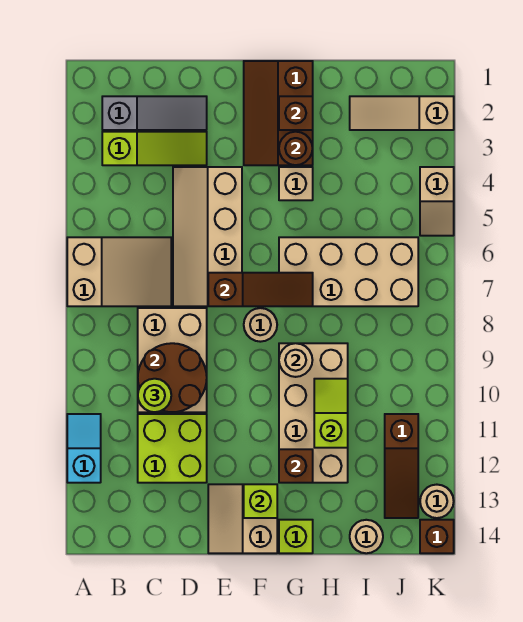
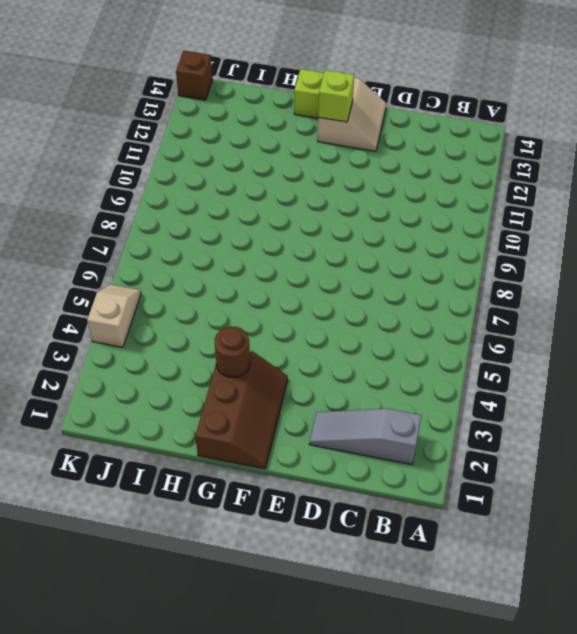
none -> tan slope A6:C7 level 1 top A
none -> cyan slope A11:A12 level 1 top 12
none -> lime slope B3:D3 level 1 top B

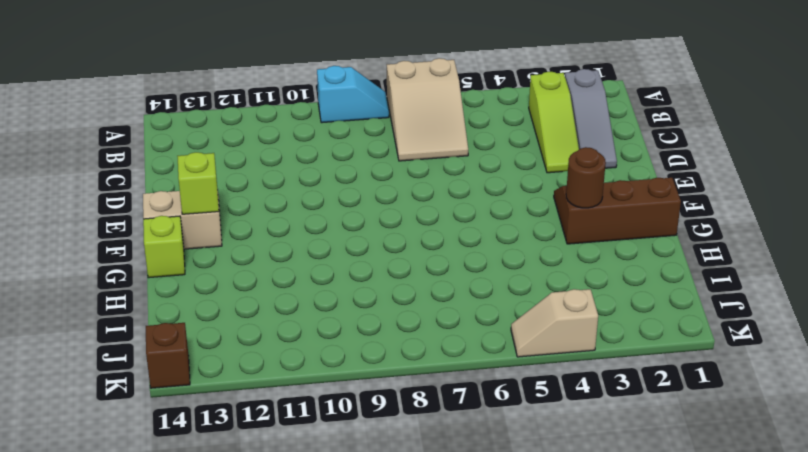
cyan slope A8:A9 level 1 top 9 -> cyan slope A11:A12 level 1 top 12
none -> tan brick C8:D10 level 1
none -> lime brick C11:D12 level 1
none -> tan slope D4:E7 level 1 top E

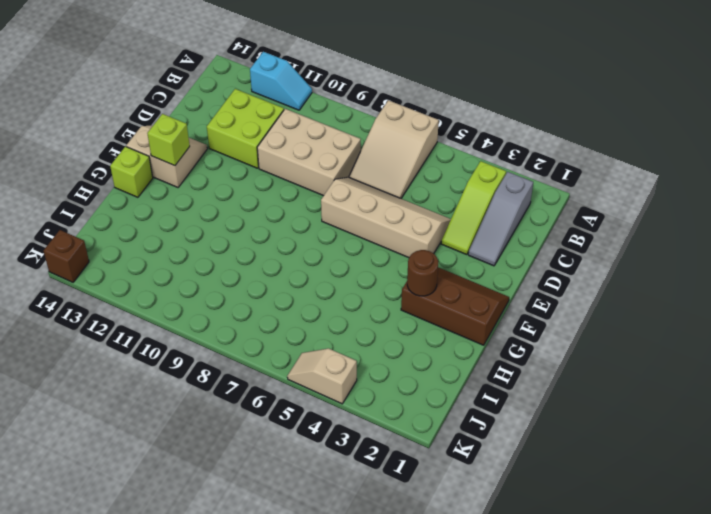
none -> tan round brick F8 level 1
none -> tan brick G4 level 1
none -> tan brick G6:J7 level 1

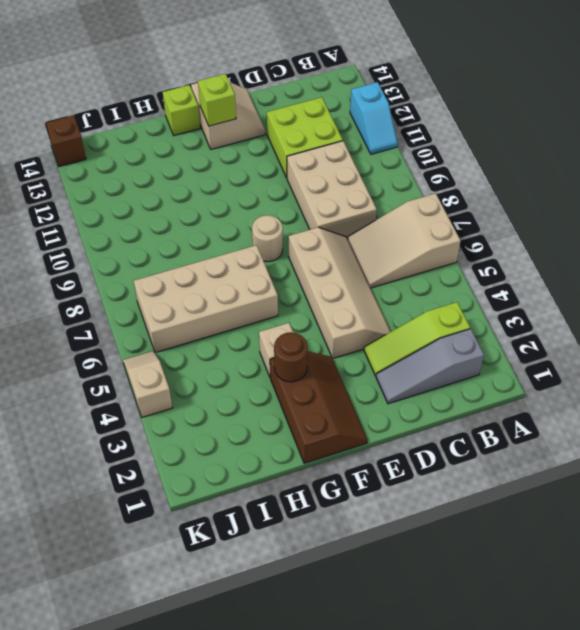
none -> tan brick G9:H12 level 1
none -> tan slope I2:K2 level 1 top K
none -> tan round brick I14 level 1

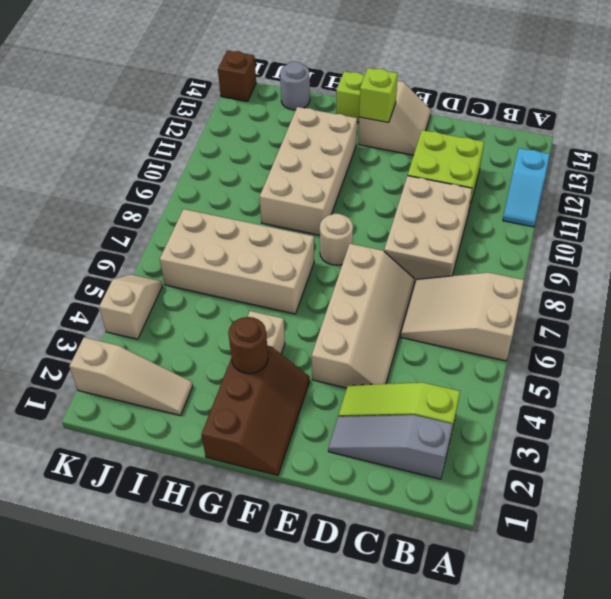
grey round brick I14 level 1 -> tan round brick I14 level 1
none -> brown slope J11:J13 level 1 top 11
none -> tan round brick K13 level 1
none -> brown round brick C9:D10 level 2

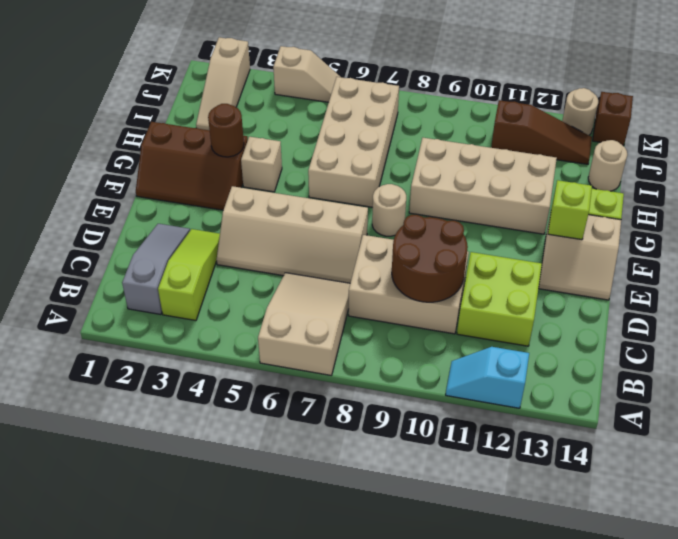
none -> brown slope E7:G7 level 2 top E
none -> brown brick G2 level 2
none -> tan round brick G9 level 2

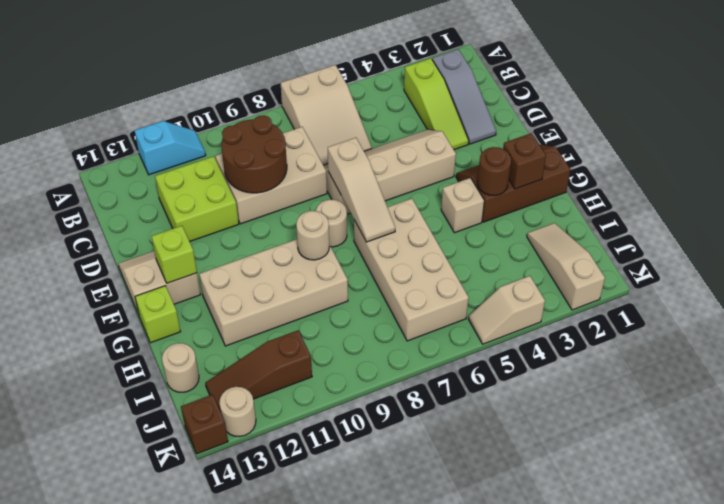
tan slope E7:G7 level 2 top E -> brown slope E7:G7 level 2 top E
none -> brown brick G12 level 2
none -> lime slope H10:H11 level 2 top 11
none -> lime round brick C10 level 3

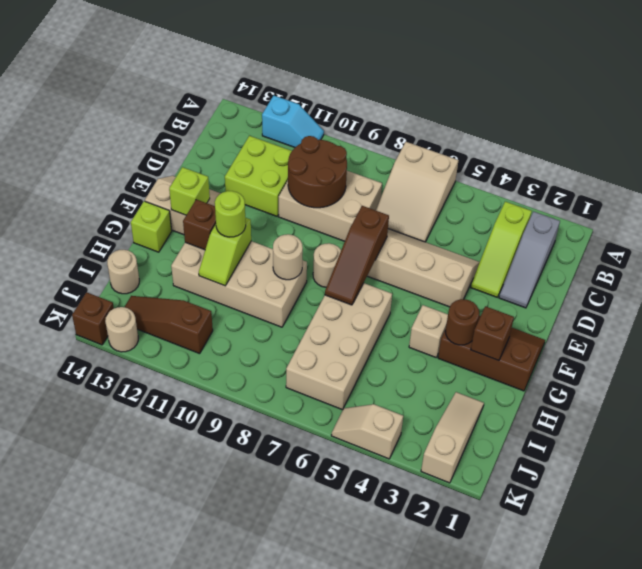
lime slope G11:H11 level 2 top G -> lime slope H10:H11 level 2 top 11
lime round brick G11 level 3 -> lime round brick C10 level 3

